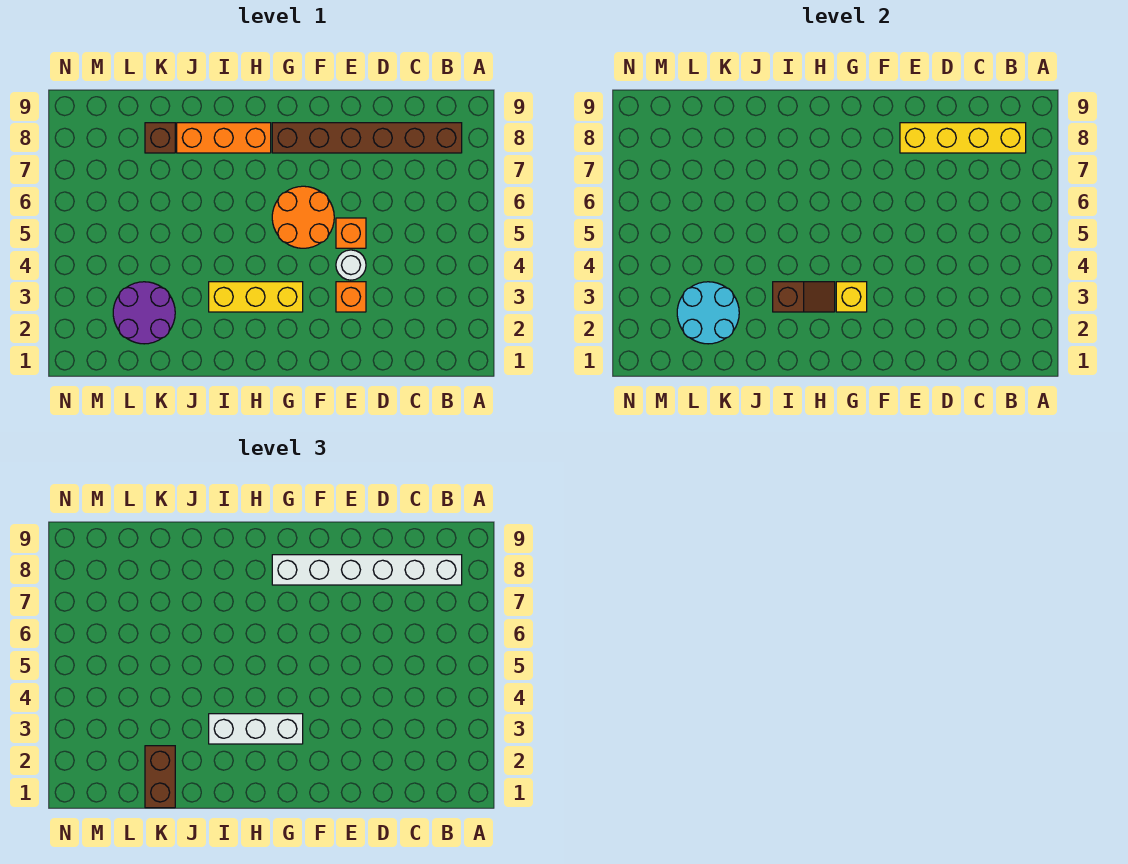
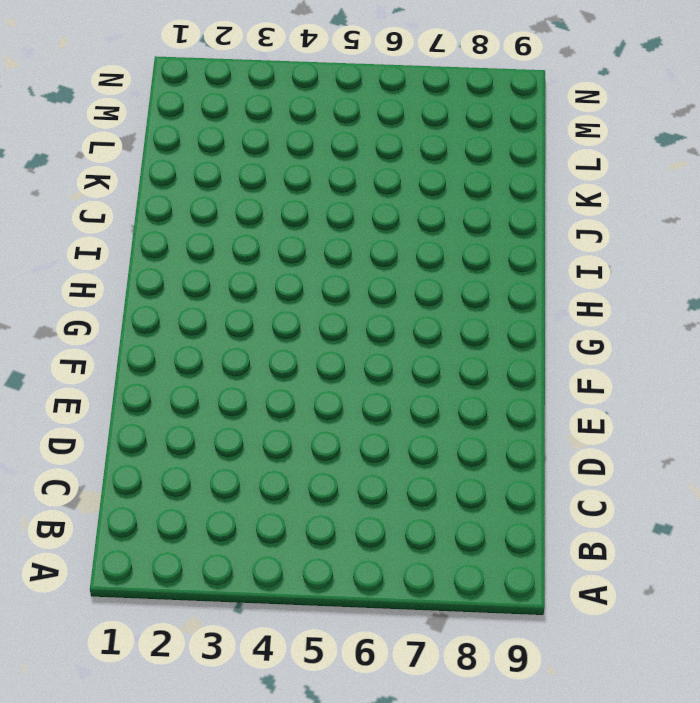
none -> brown brick B8:G8 level 1
none -> orange brick E3 level 1
none -> white round brick E4 level 1

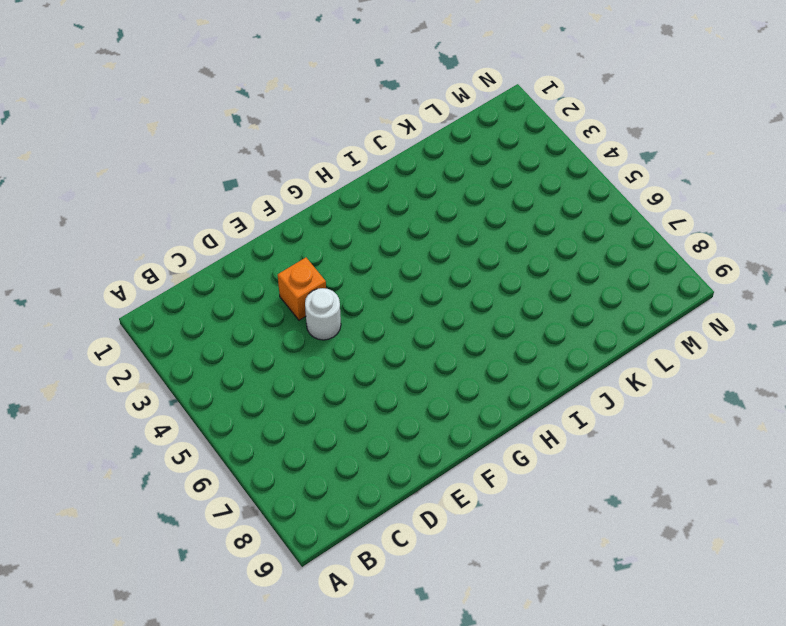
none -> brown brick B8:G8 level 1
none -> orange brick E5 level 1
none -> orange round brick F5:G6 level 1

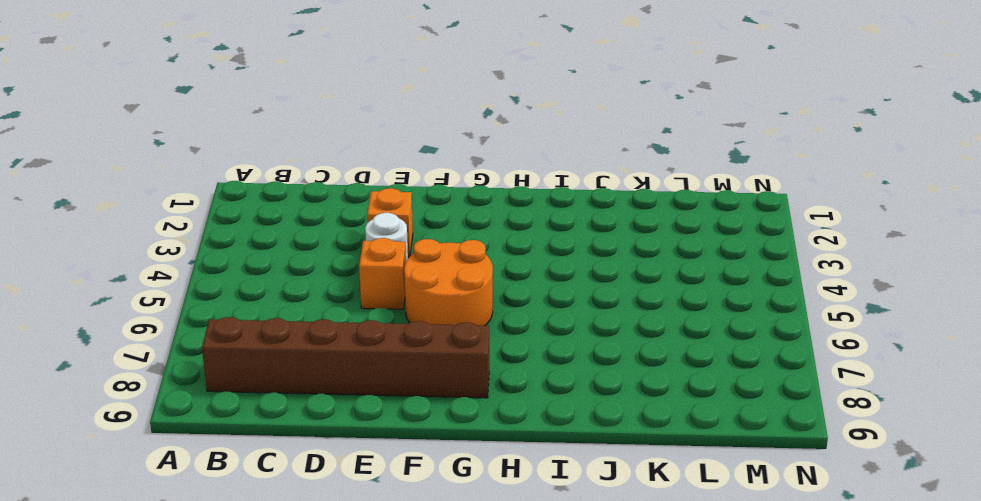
none -> yellow brick G3:I3 level 1
none -> orange brick H8:J8 level 1
none -> purple round brick K2:L3 level 1

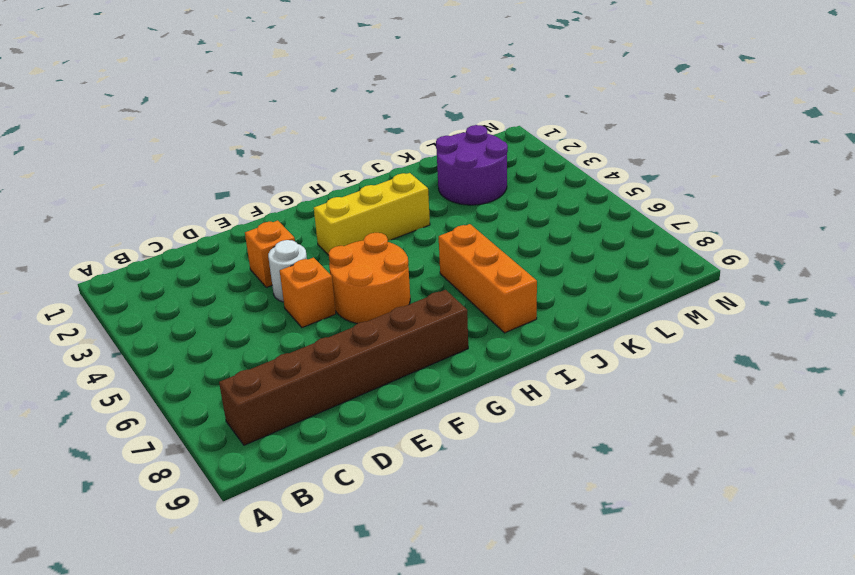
orange brick I6:I8 level 1 -> orange brick H8:J8 level 1
none -> brown brick K8 level 1
none -> yellow brick B8:E8 level 2
none -> yellow brick G3 level 2

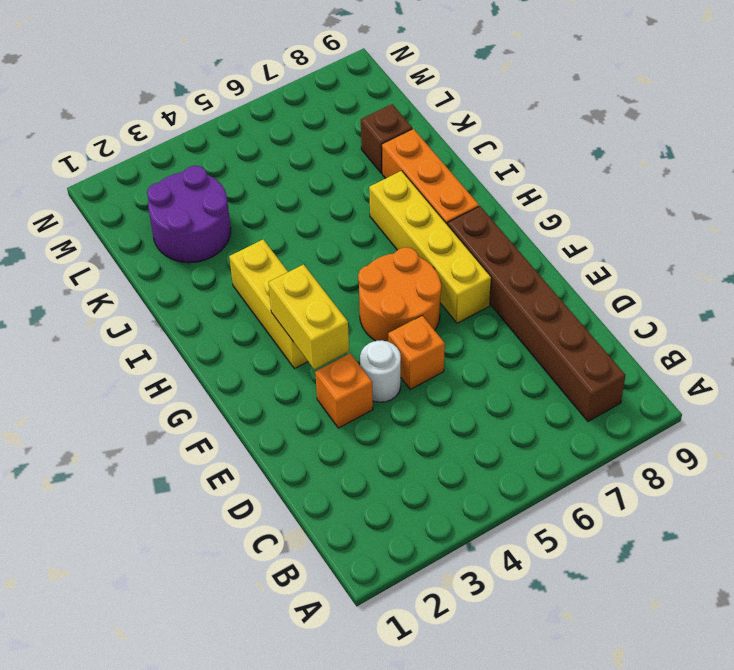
yellow brick F3:G3 level 2 -> yellow brick G3 level 2
yellow brick F7:I7 level 1 -> yellow brick B8:E8 level 2
none -> brown slope H3:I3 level 2 top I
none -> cyan round brick K2:L3 level 2
none -> white brick B8:G8 level 3

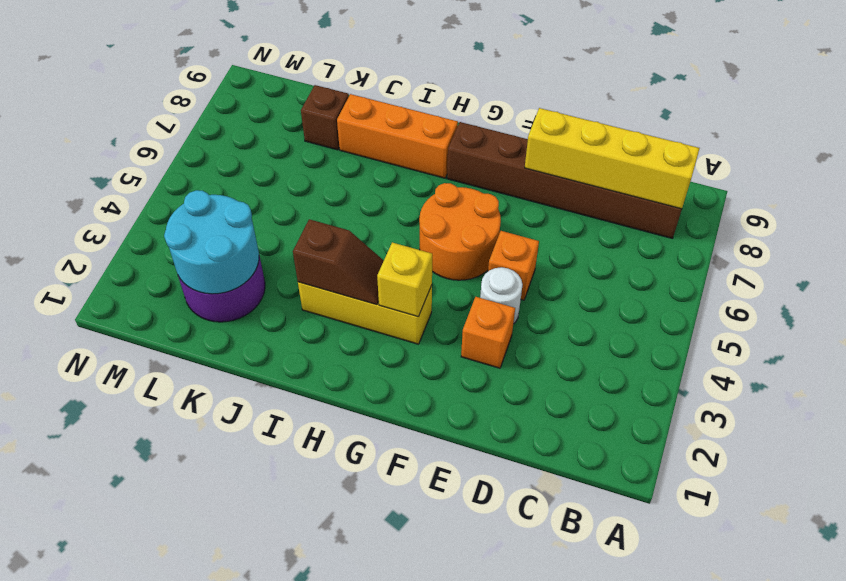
none -> white brick B8:G8 level 3
none -> white brick G3:I3 level 3
none -> brown brick K1:K2 level 3

